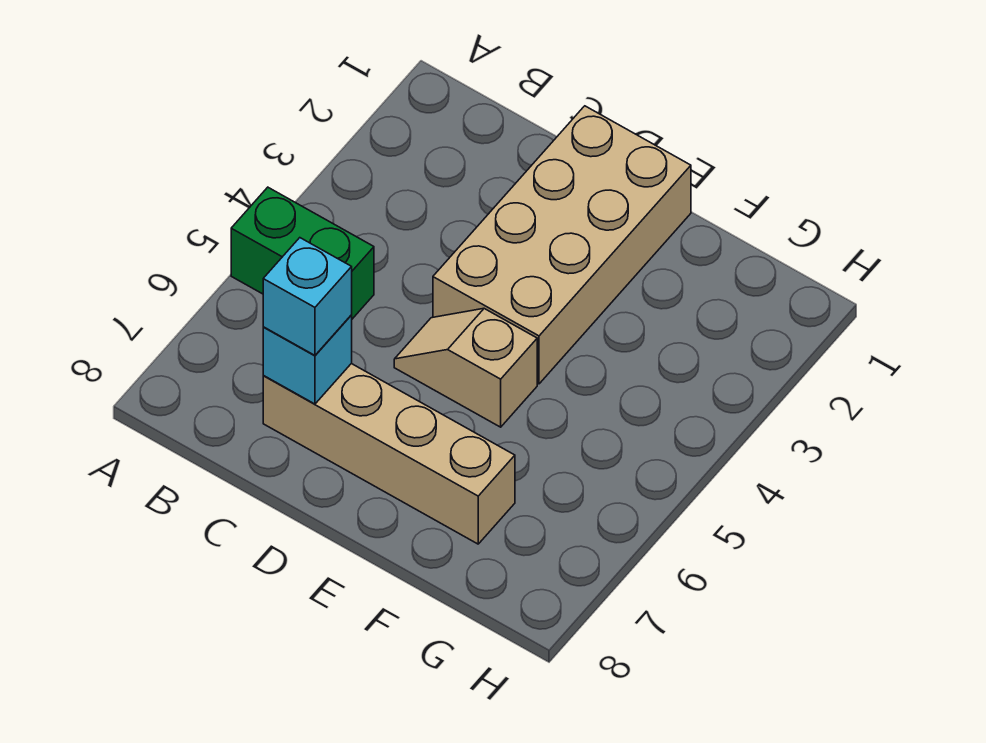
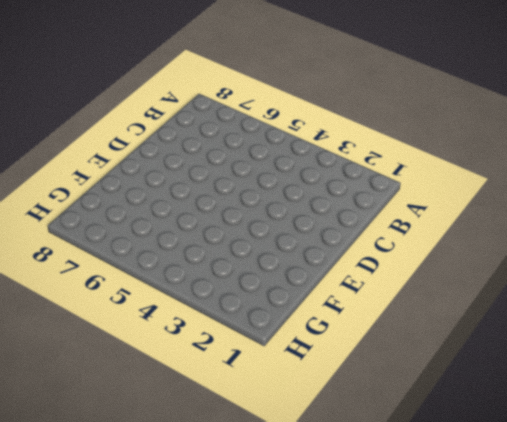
none -> green brick A5:B5 level 1
none -> tan brick C7:F7 level 1

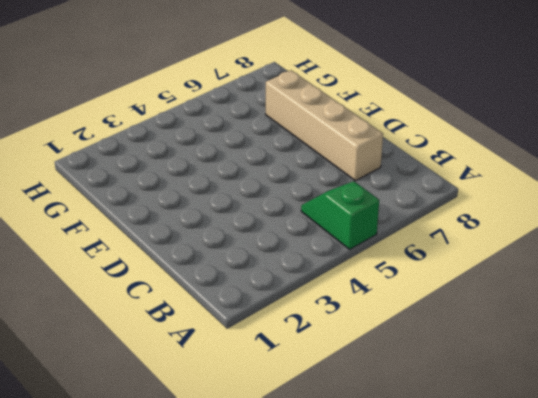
green slope A5:B5 level 1 top A -> green brick A5:B5 level 1
none -> tan brick D1:E4 level 1
none -> tan slope D5:E5 level 1 top E

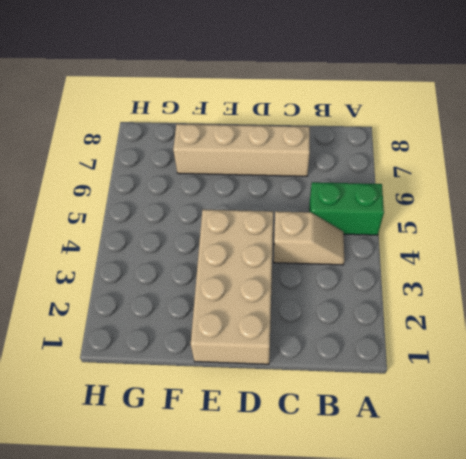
tan slope B4:C4 level 1 top C -> tan slope D5:E5 level 1 top E
none -> cyan brick C7 level 2
none -> cyan brick C7 level 3

